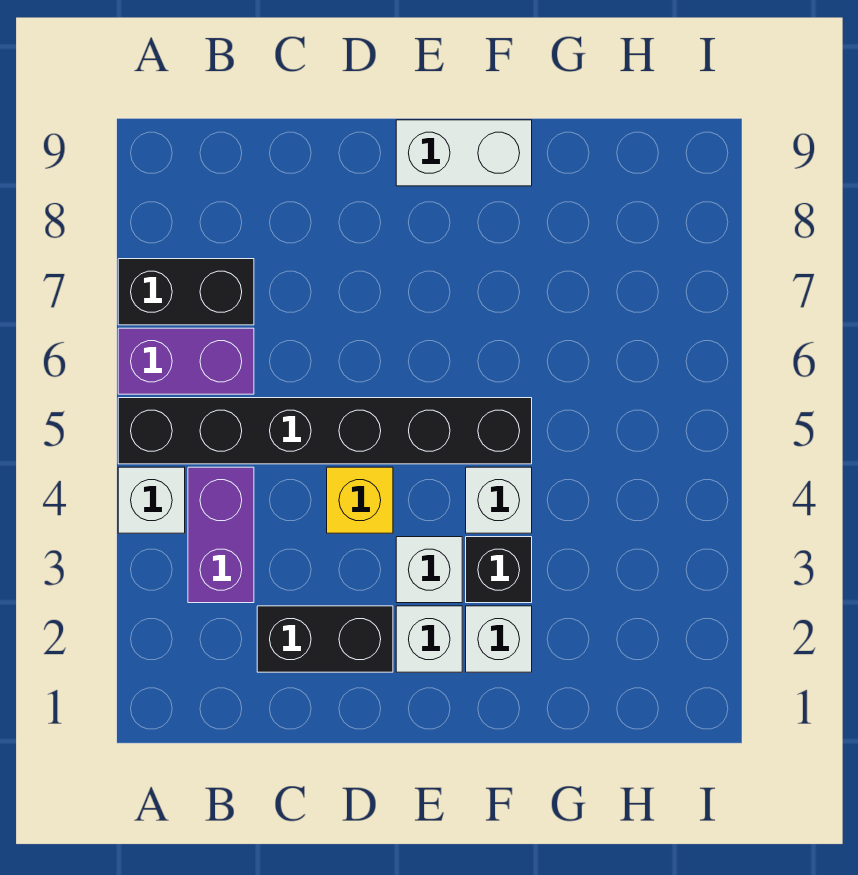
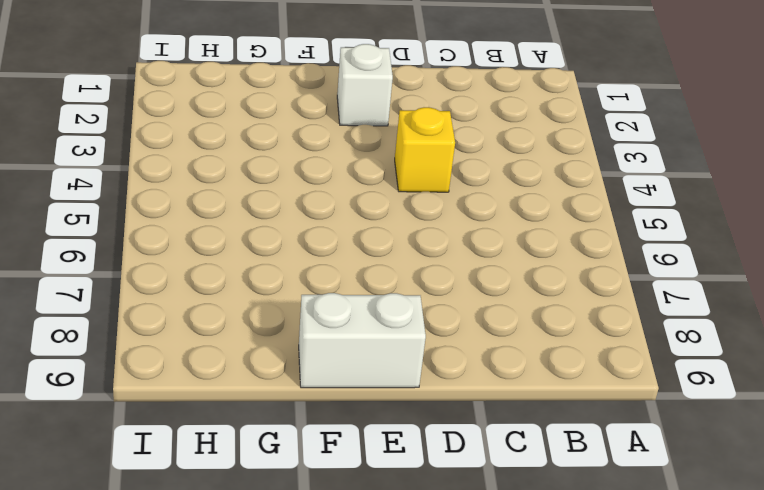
none -> white brick A4 level 1
none -> black brick A5:F5 level 1
none -> purple brick A6:B6 level 1

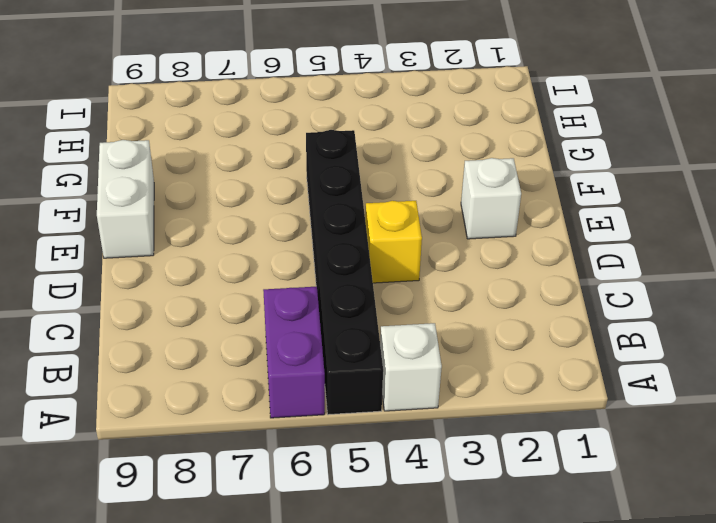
none -> black brick A7:B7 level 1
none -> purple brick B3:B4 level 1
none -> black brick C2:D2 level 1

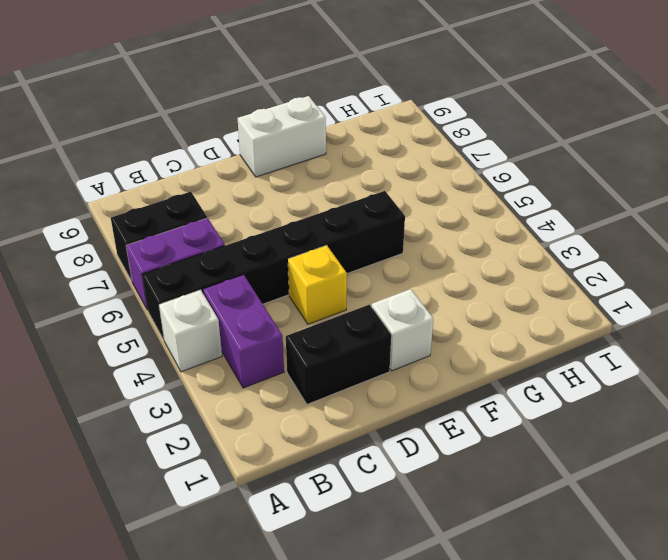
none -> white brick E3 level 1
none -> white brick F2 level 1
none -> black brick F3 level 1

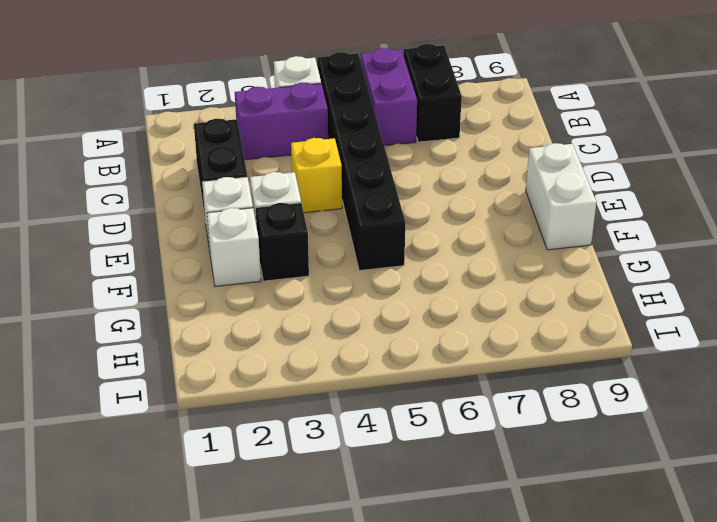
none -> white brick F4 level 1

